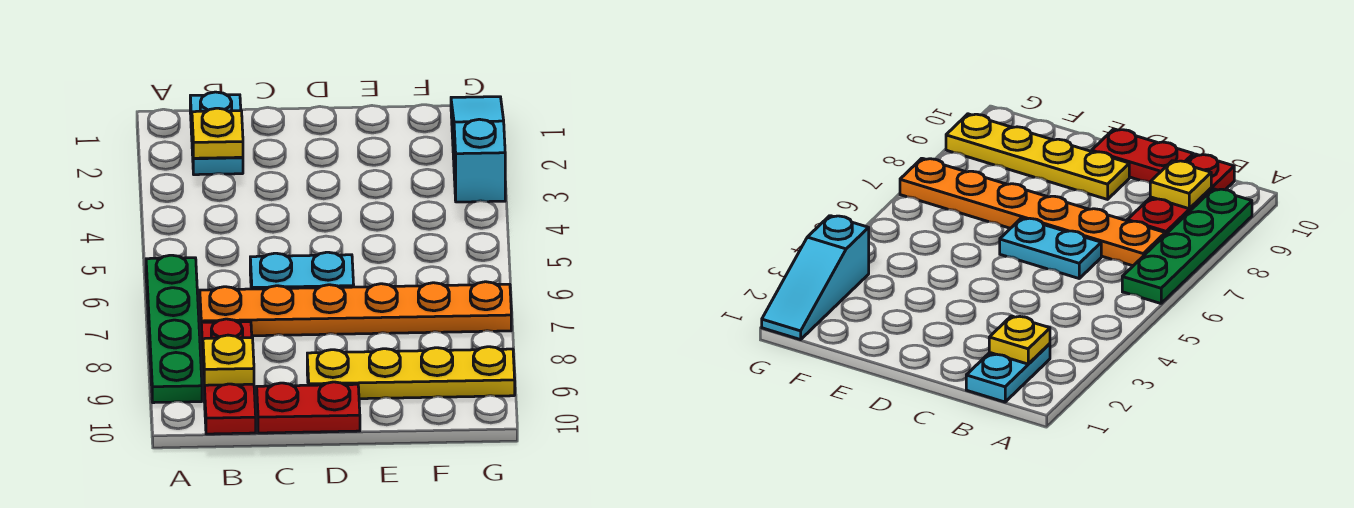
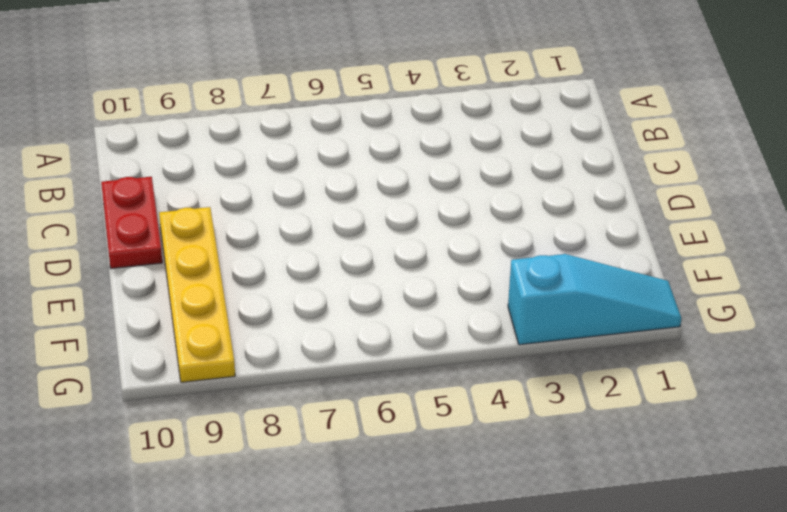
none -> green plate A6:A9 level 1
none -> cyan plate B1:B2 level 1

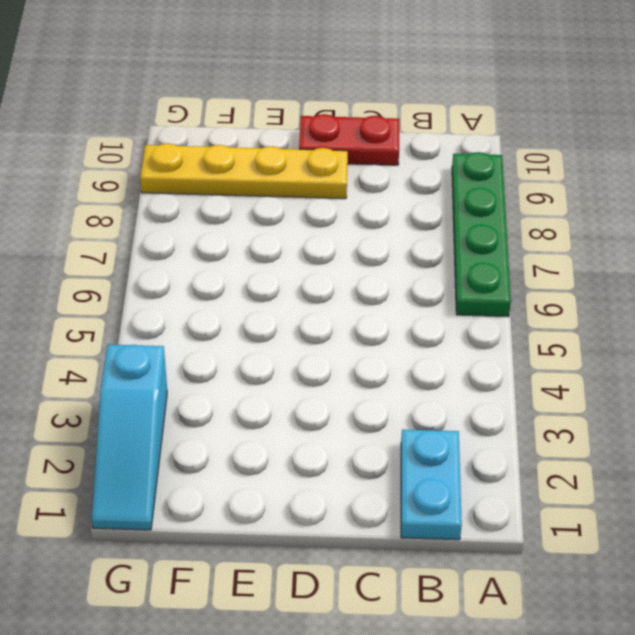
none -> orange plate B7:G7 level 1
none -> red plate B8:B10 level 1

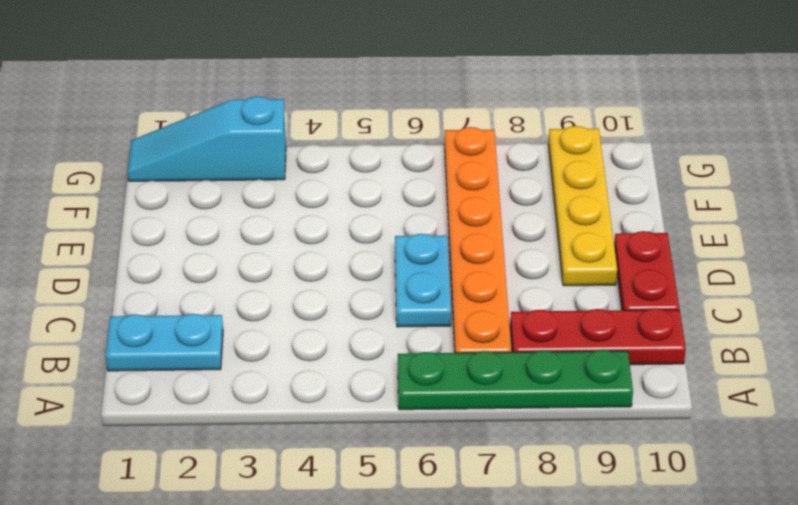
none -> yellow plate B2 level 2
none -> yellow plate B9 level 2

